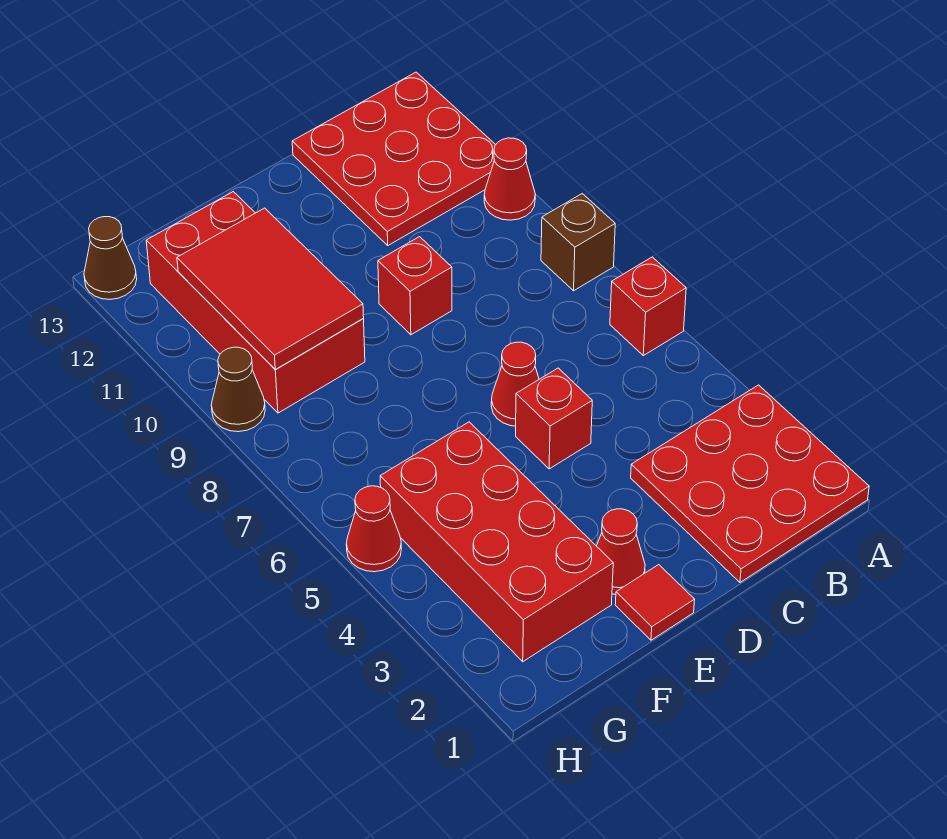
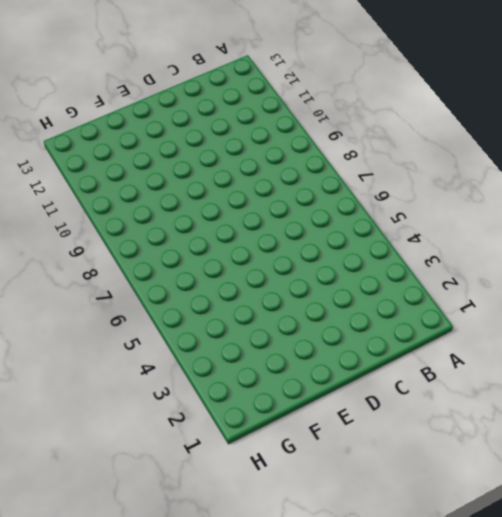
none -> red plate A1:C3 level 1
none -> red brick A6 level 1
none -> brown brick A8 level 1

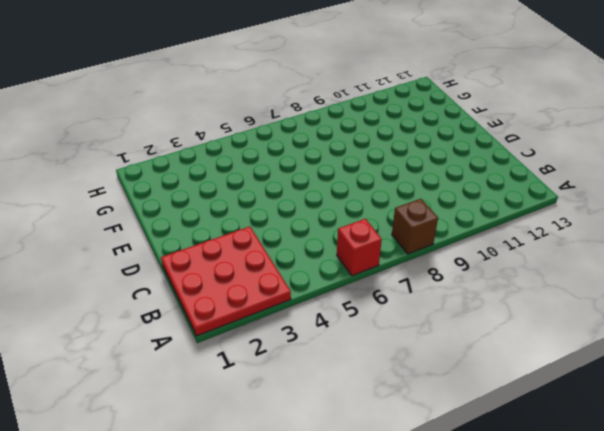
none -> red cone A10 level 1
none -> red plate A11:C13 level 1
none -> red brick D5 level 1

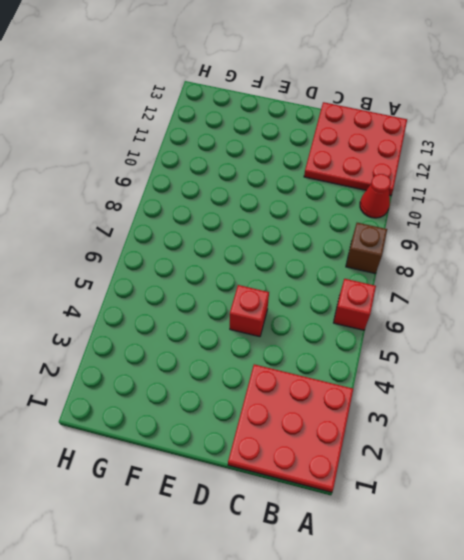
none -> red cone D6 level 1
none -> red brick D9 level 1
none -> red tile E1 level 1

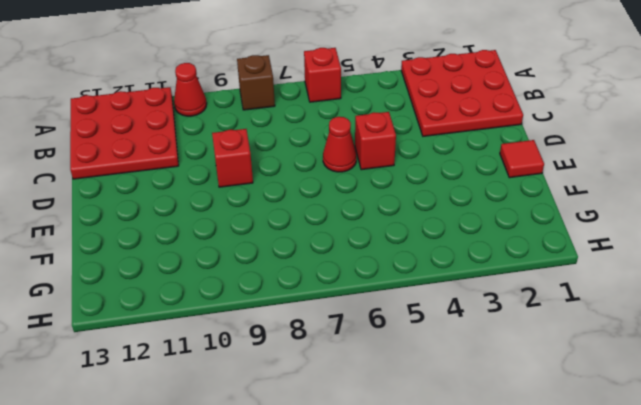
none -> red cone E2 level 1
none -> red brick F2:G5 level 1
none -> red brick F9:G12 level 1

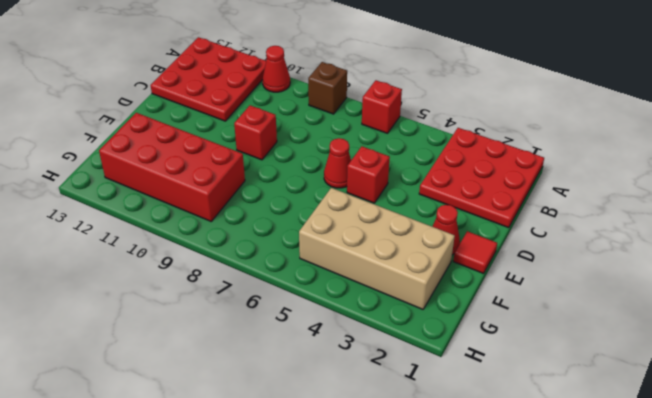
tan brick F2:G5 level 1 -> red brick F2:G5 level 1
none -> red cone H5 level 1
none -> brown cone H9 level 1
none -> brown cone H13 level 1

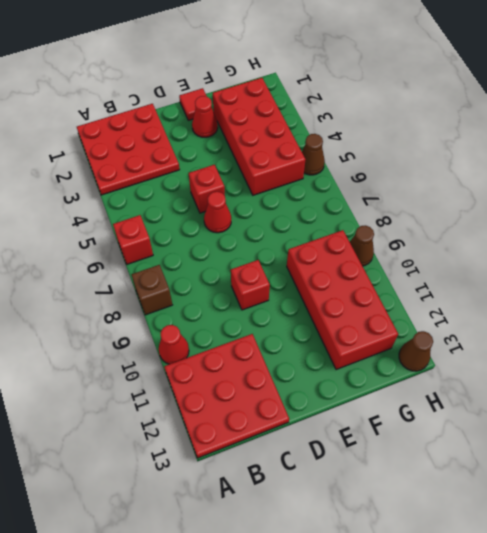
brown cone H5 level 1 -> red cone H5 level 1
none -> red tile F9:G11 level 2

